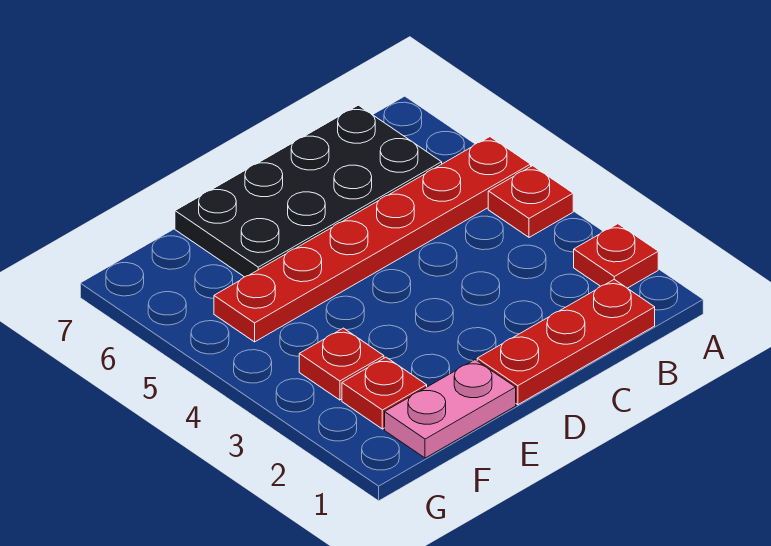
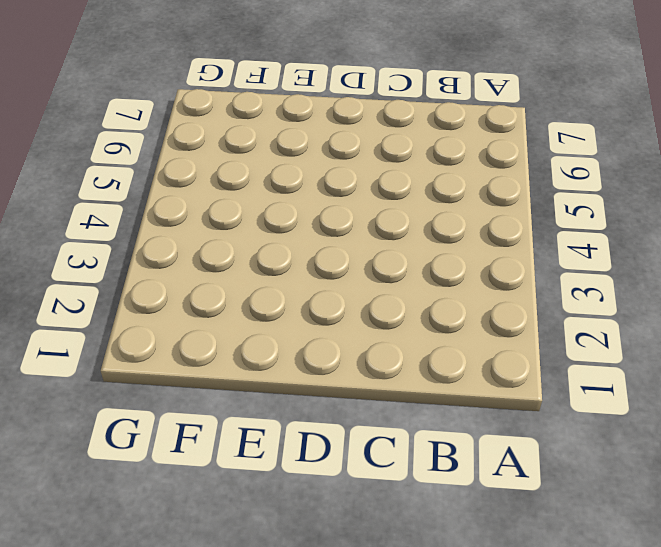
none -> red plate A2 level 1
none -> red plate A4 level 1

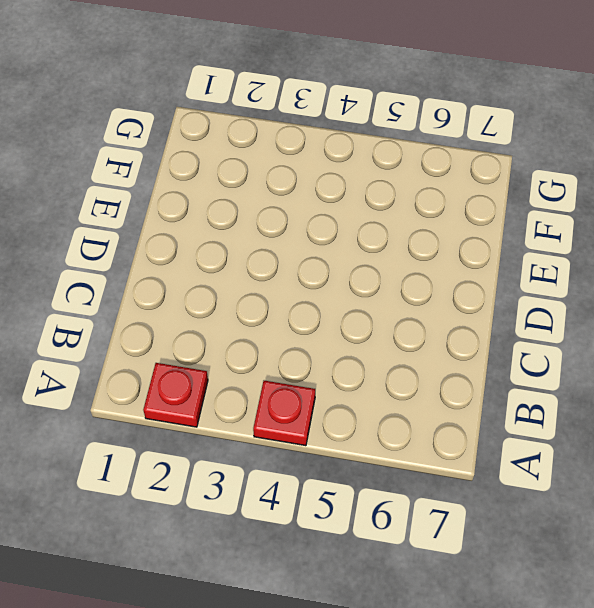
none -> red plate A5:F5 level 1
none -> red plate B1:D1 level 1

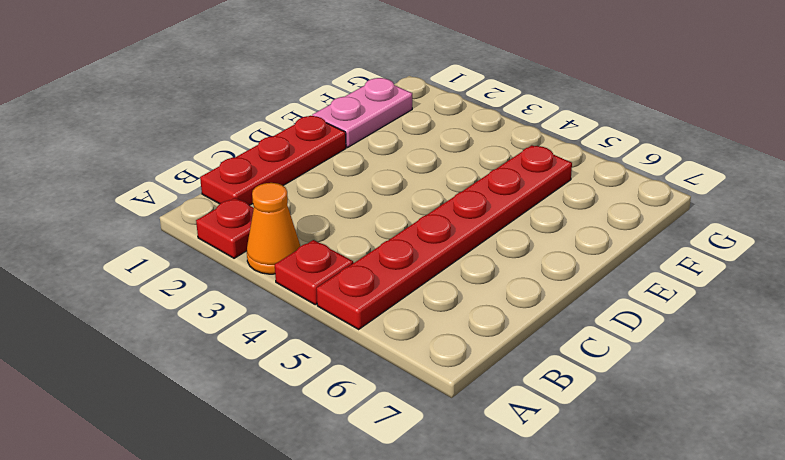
orange cone A3 level 1 -> none
none -> black plate B6:E7 level 1
none -> red plate F2 level 1

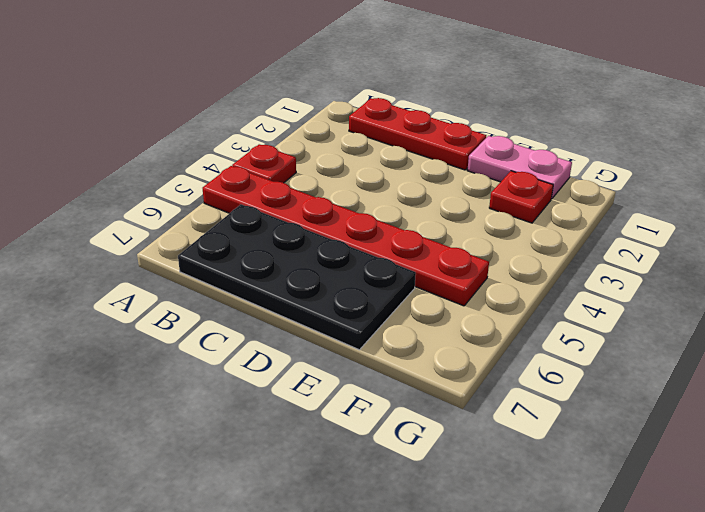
none -> red plate A2 level 1
none -> red plate F3 level 1

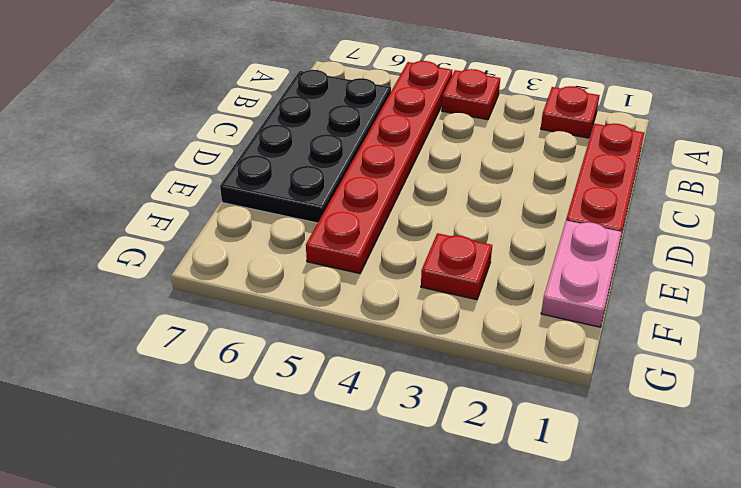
none -> red plate F2 level 1

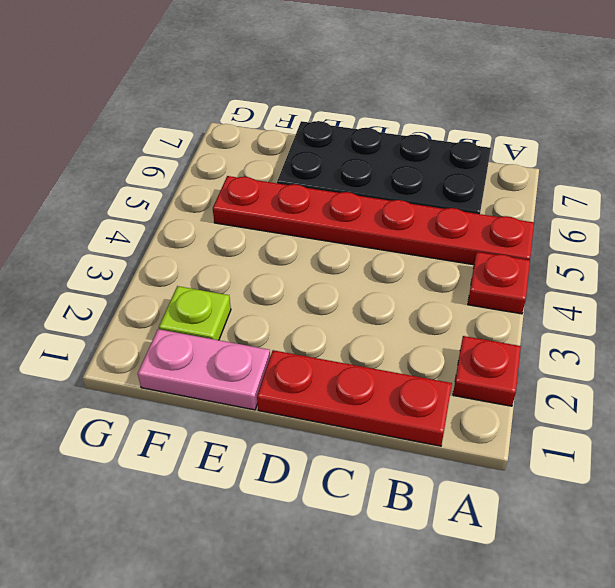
lime plate F2 level 1 -> red plate F2 level 1
none -> red plate F3 level 1

